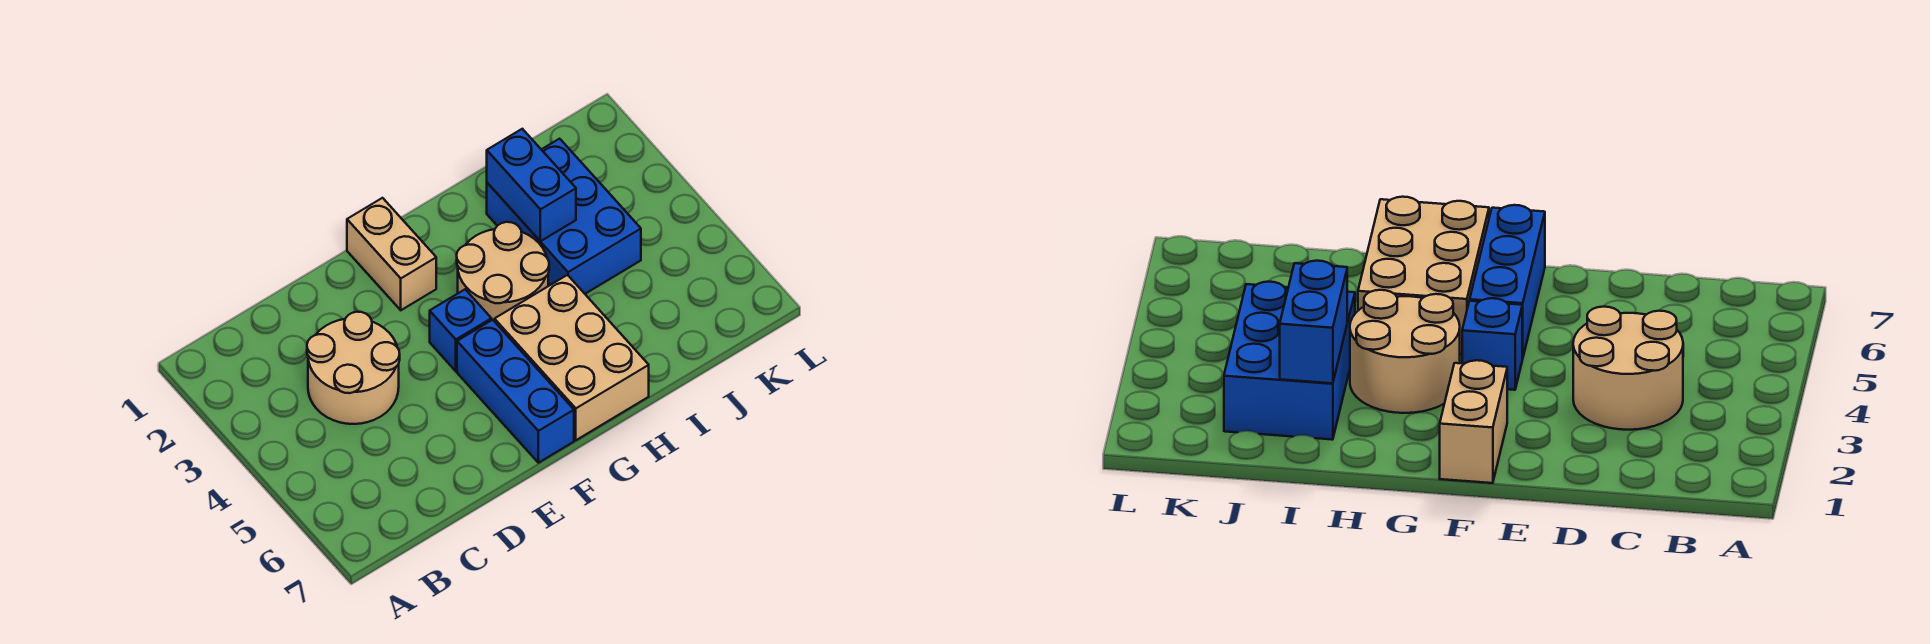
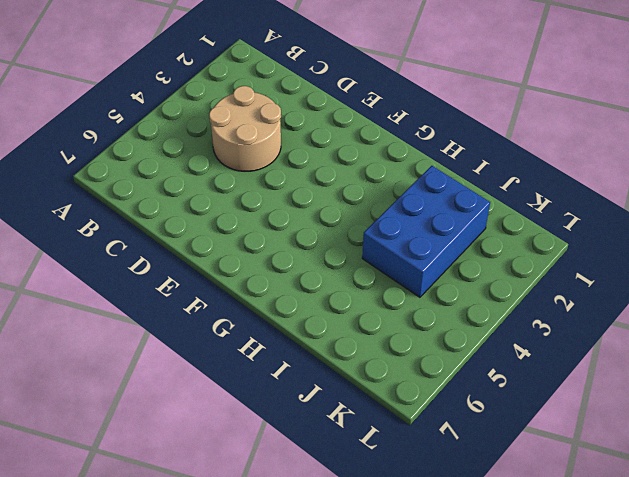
none -> tan brick F1:F2 level 1
none -> blue brick F4 level 1

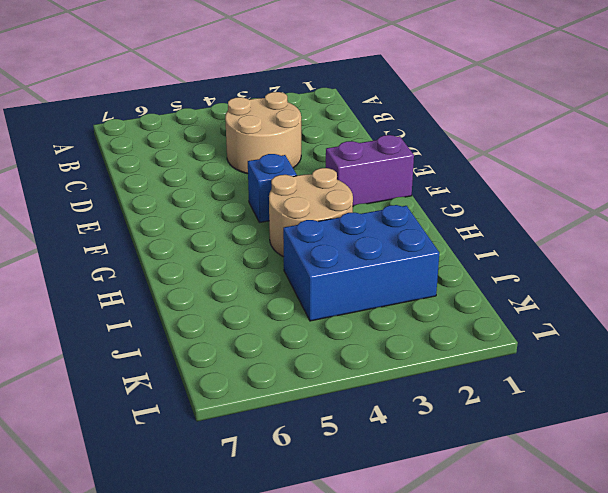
purple brick F1:F2 level 1 -> tan brick F1:F2 level 1
none -> blue brick F5:F7 level 1
none -> tan brick G5:H7 level 1

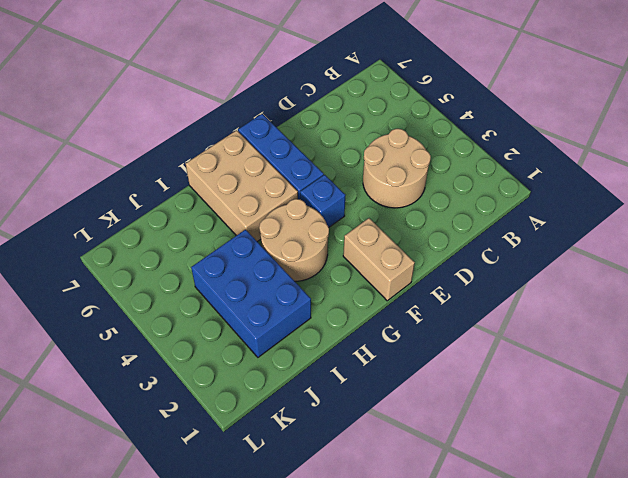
none -> blue brick I2:I3 level 2

